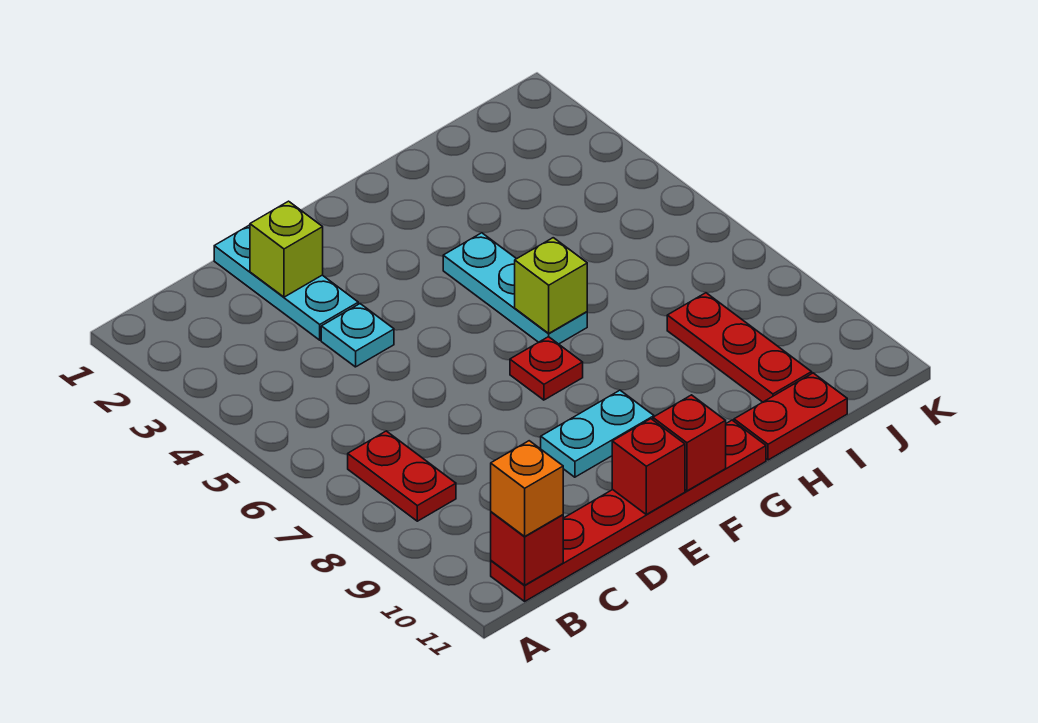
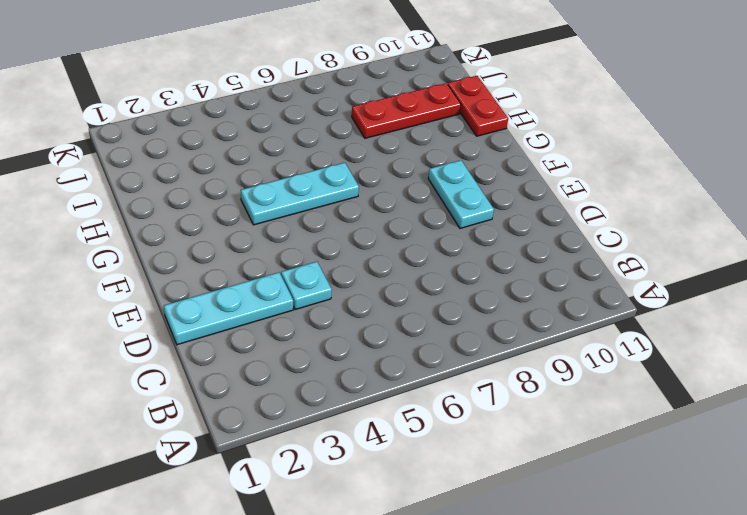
none -> red plate B7:B8 level 1
none -> red plate B11:G11 level 1
none -> red plate F7 level 1

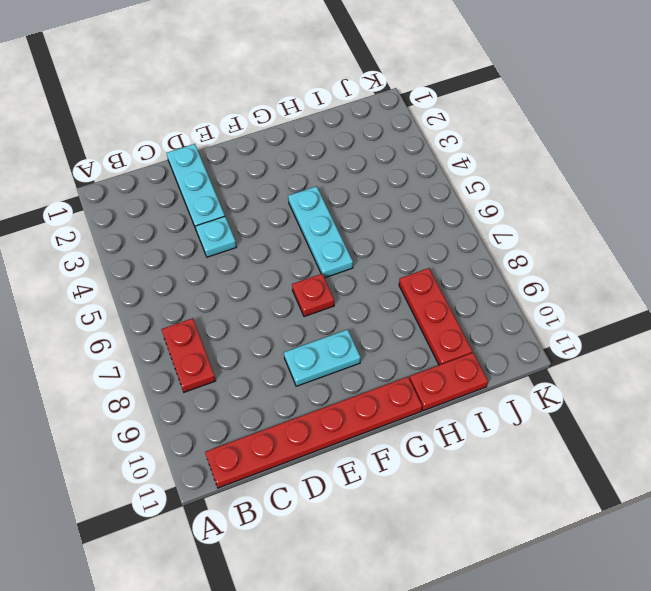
none -> red brick B11 level 2
none -> lime brick D2 level 2
none -> red brick E11 level 2

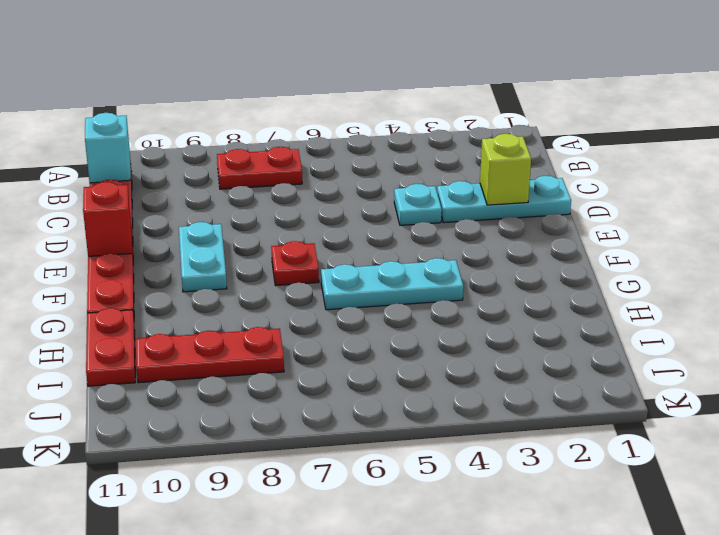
cyan brick B11 level 2 -> red brick B11 level 2
none -> red brick F11 level 2
none -> lime brick G6 level 2
none -> orange brick B11 level 3

